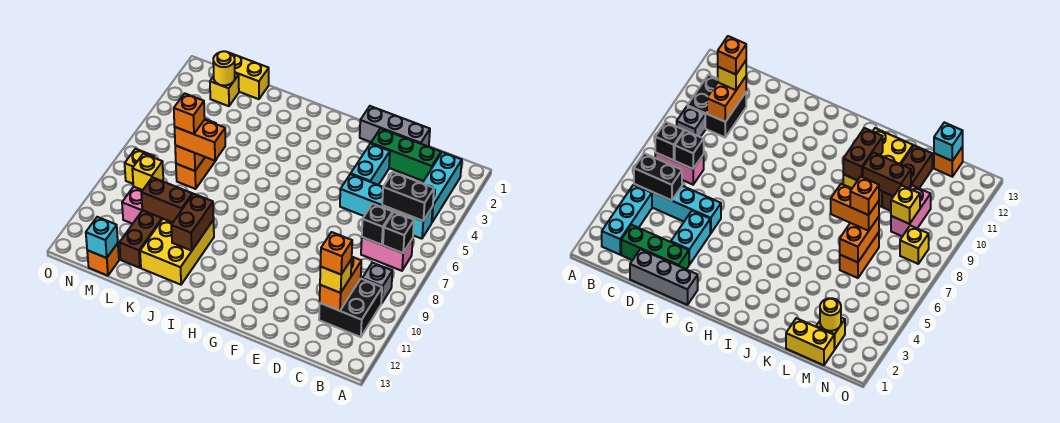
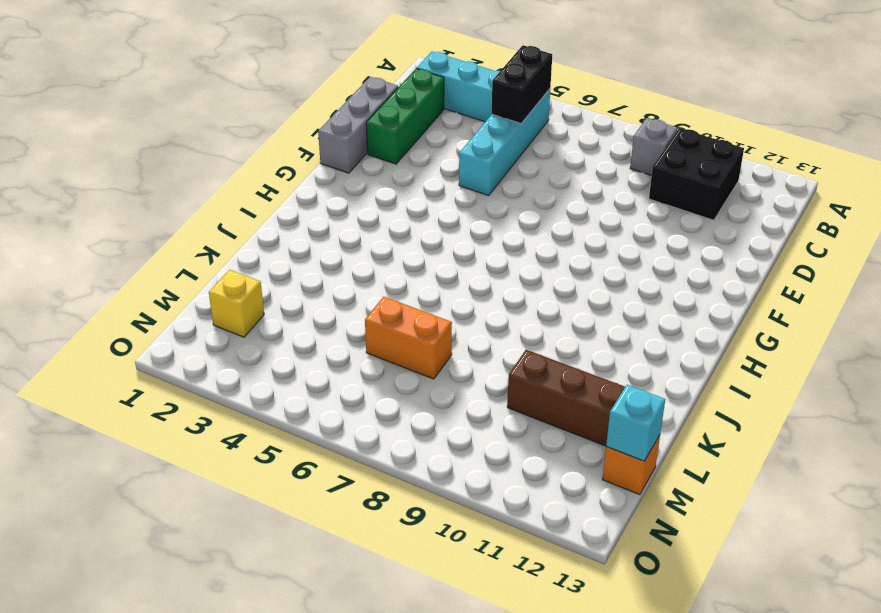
none -> pink brick B7:C7 level 1
none -> cyan brick E3:E4 level 1
none -> yellow brick J10:K12 level 1
none -> yellow brick L1:M1 level 1

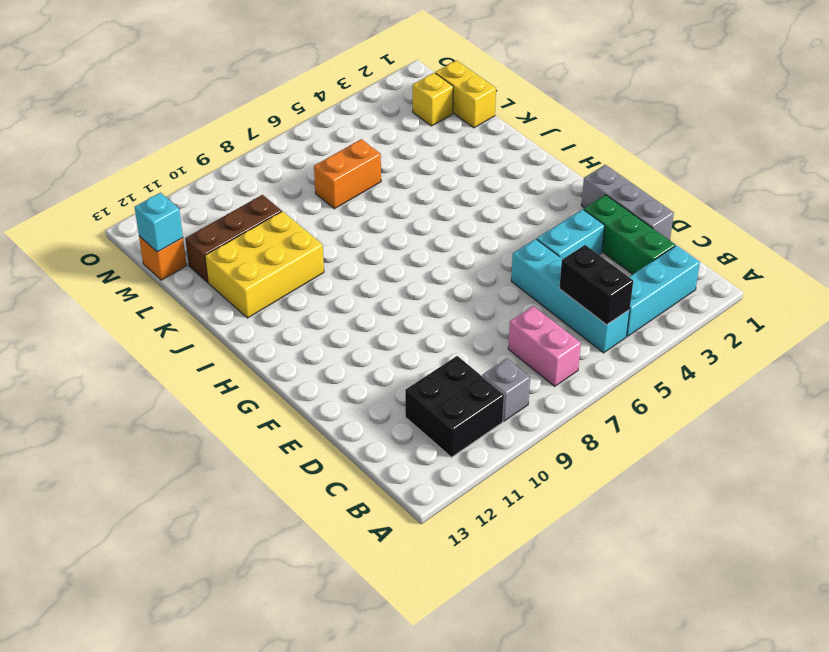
none -> pink brick M9:M10 level 1
none -> yellow brick N8 level 1
none -> black brick B7 level 2
none -> black brick C7 level 2

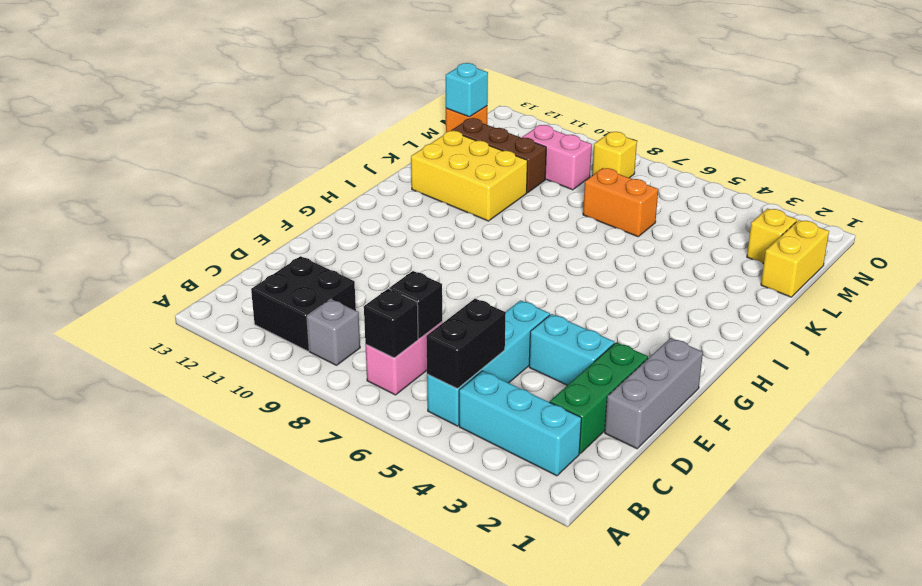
none -> orange brick C10:C11 level 2
none -> brown brick J10:J11 level 2
none -> brown brick K10:L10 level 2
none -> orange brick L6:L7 level 2

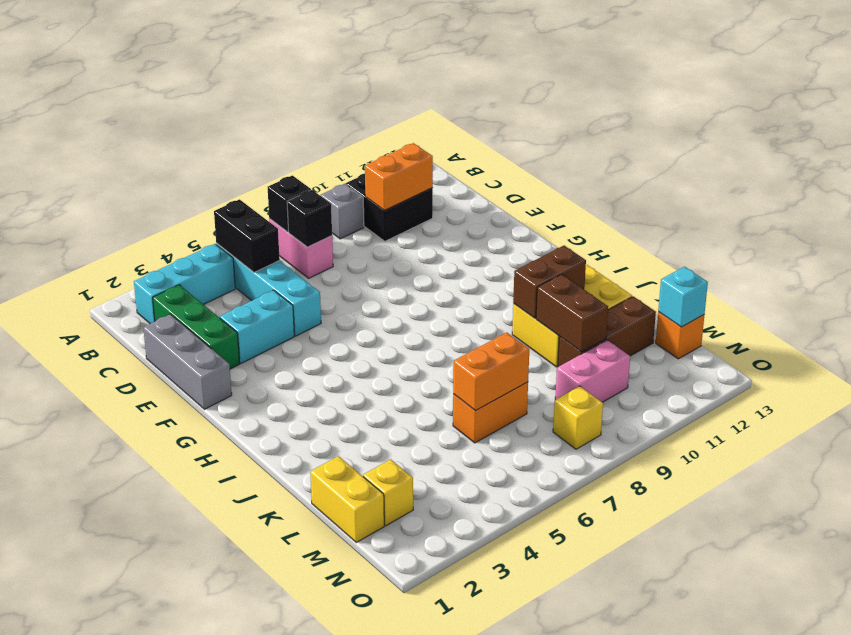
none -> yellow round brick M2 level 2
none -> yellow brick M9 level 2
none -> yellow brick C11 level 3
none -> orange brick K7:L7 level 3

